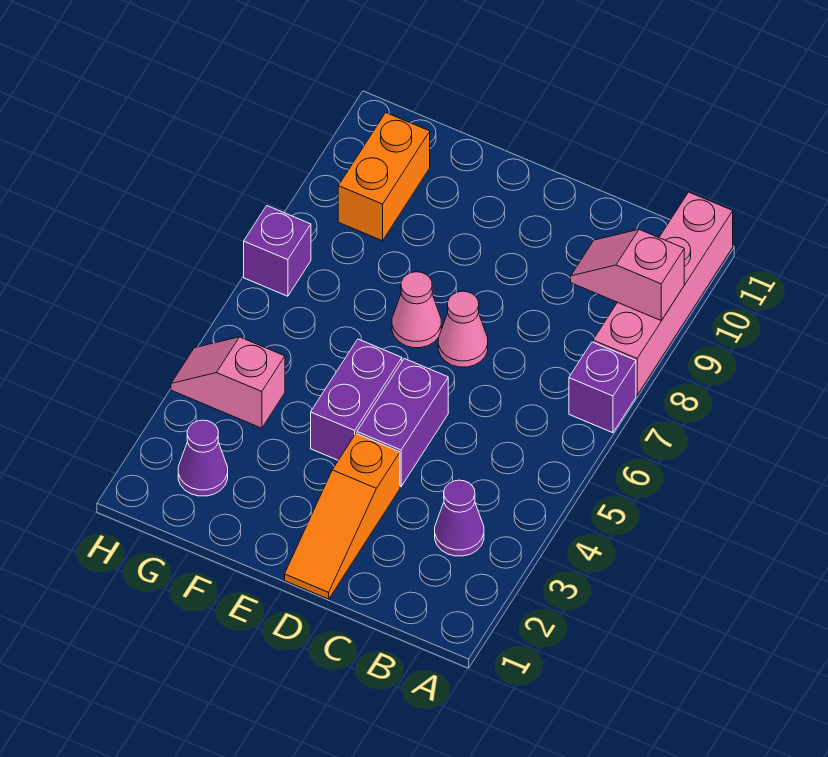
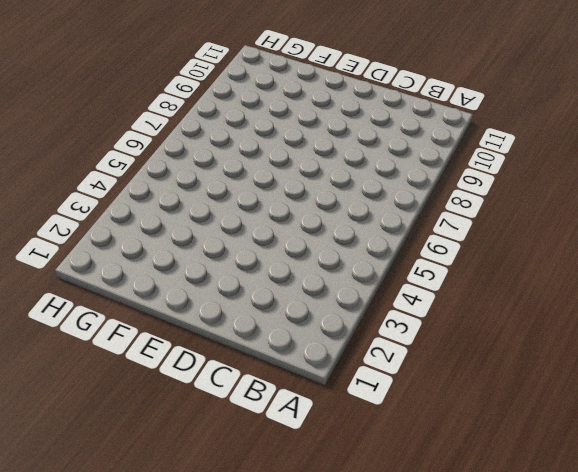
none -> purple brick A7 level 1
none -> pink brick A8:A11 level 1
none -> purple cone B3 level 1

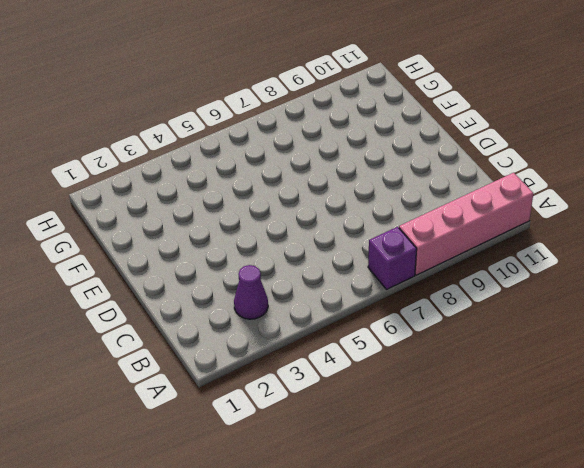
none -> orange slope D1:D3 level 1 top 3
none -> purple brick D4:D5 level 1
none -> pink cone D7 level 1

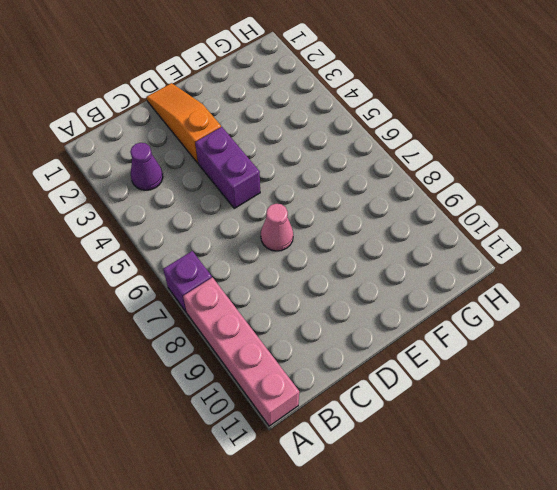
none -> purple brick E4:E5 level 1
none -> pink cone E7 level 1
none -> purple cone G2 level 1

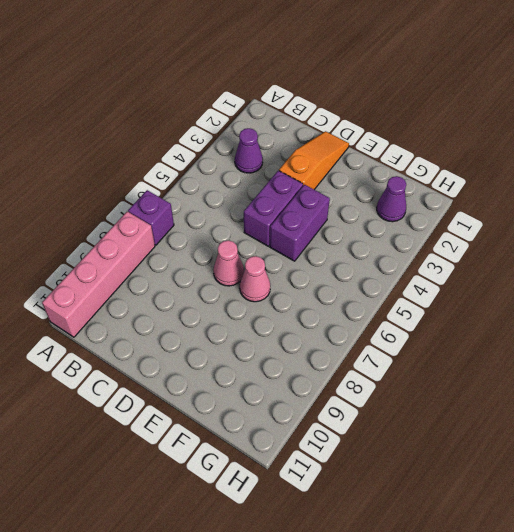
none -> pink slope G4:H4 level 1 top G
none -> orange brick G9:G10 level 1
none -> purple brick H7 level 1

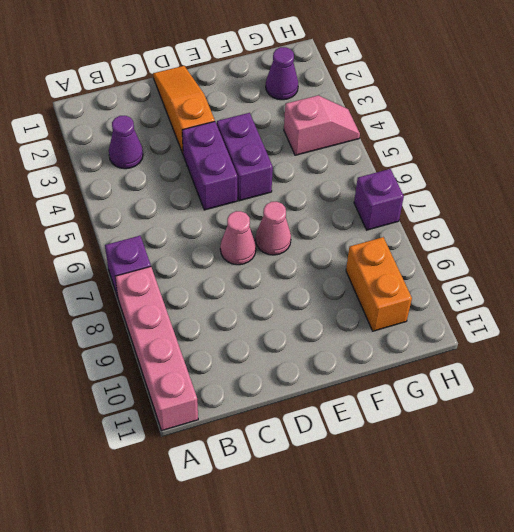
none -> pink slope A9:B9 level 2 top A

